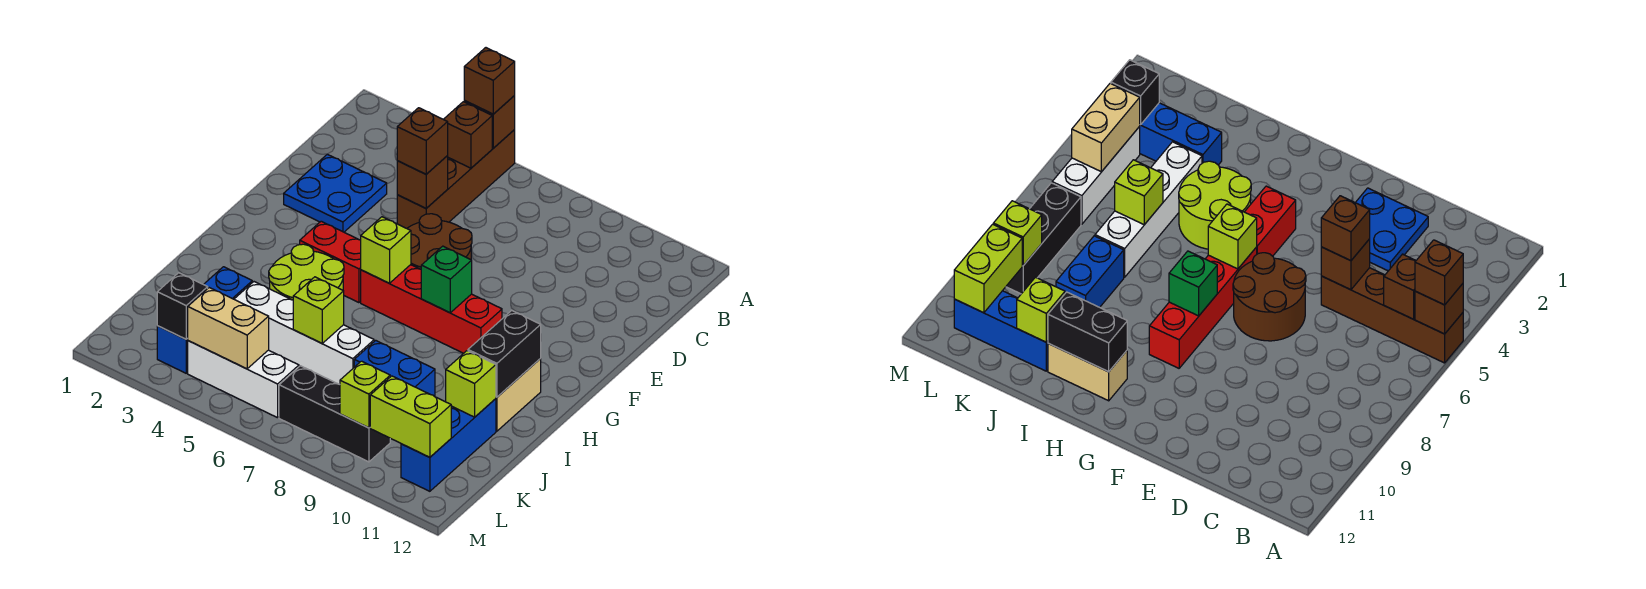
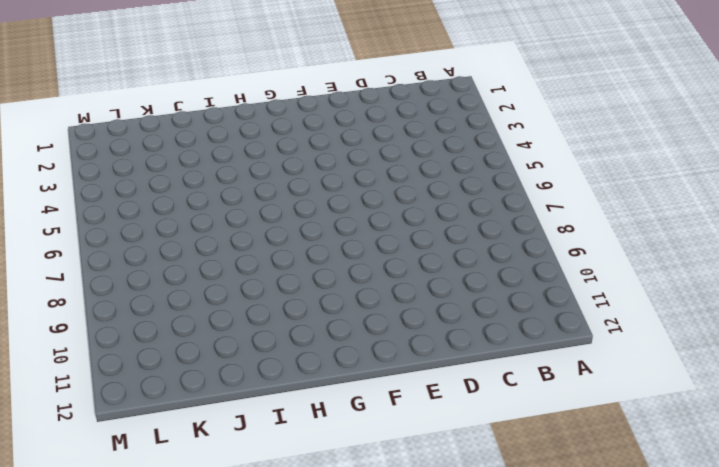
none -> brown brick A5:D5 level 1
none -> blue plate D2:E3 level 1
none -> brown round brick E6:F7 level 1

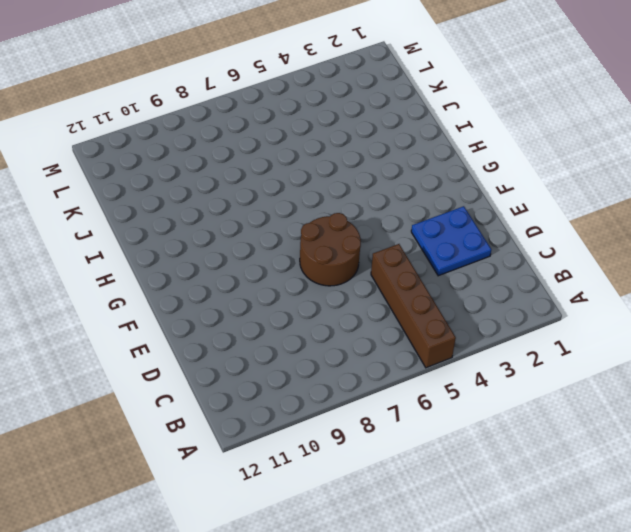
none -> red brick G4:G5 level 1
none -> red brick G6:G9 level 1
none -> lime round brick H4:I5 level 1

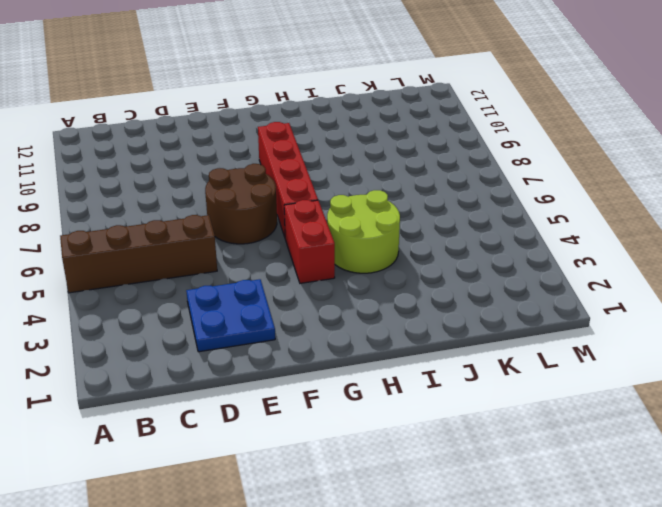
none -> tan brick H11:I11 level 1
none -> blue brick J3:L3 level 1
none -> white brick J4:J7 level 1

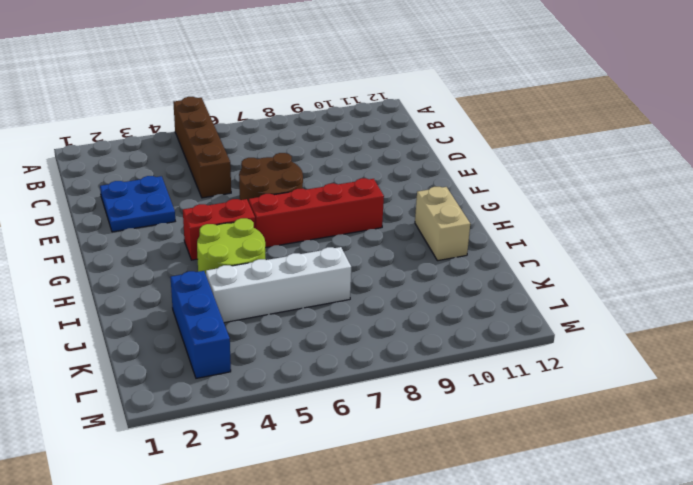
none -> blue brick J8:J9 level 1
none -> blue brick J11:L11 level 1
none -> white brick L4:L6 level 1

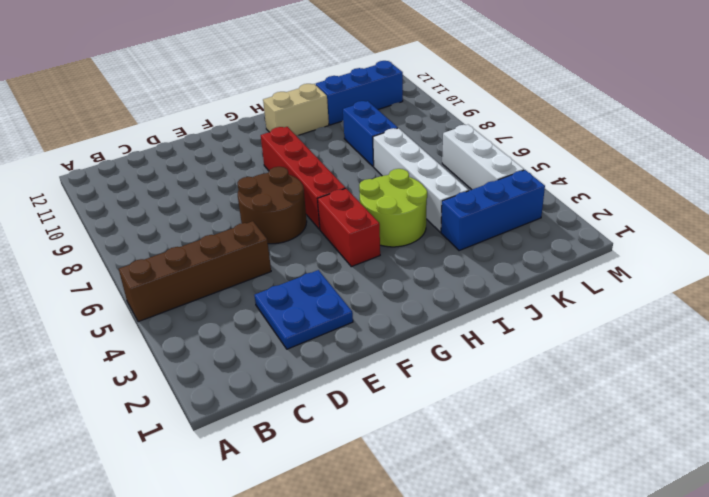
none -> black brick L7:L9 level 1
none -> brown brick A5 level 2
none -> brown brick B5 level 2

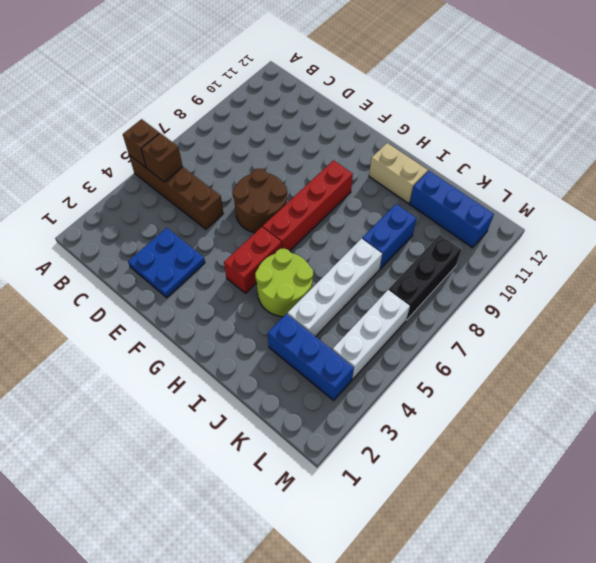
none -> brown brick D5 level 2
none -> lime brick G6 level 2
none -> green brick G8 level 2

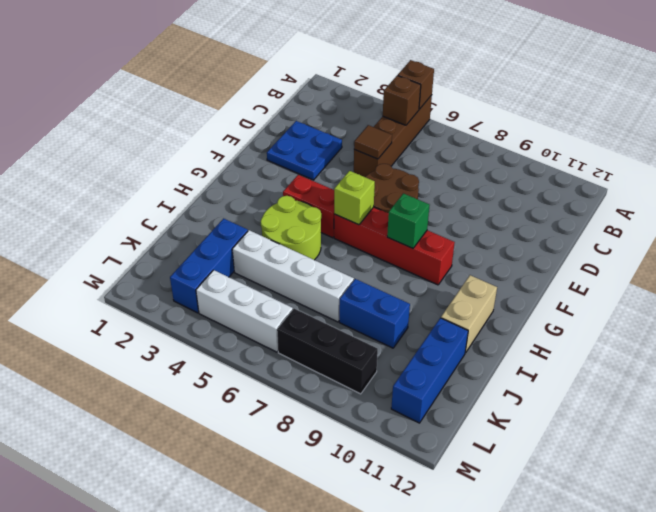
brown tile D5 level 2 -> brown brick D5 level 2
none -> black brick H11:I11 level 2
none -> lime brick J6 level 2
none -> lime brick J11 level 2

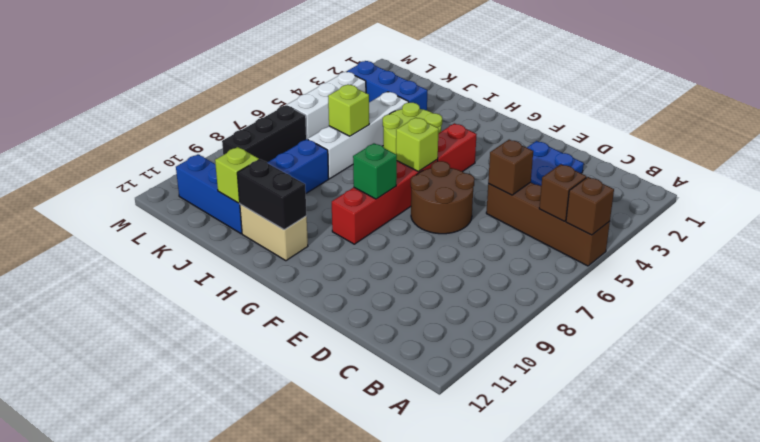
none -> black brick L3 level 2
none -> tan brick L4:L5 level 2
none -> lime brick L9 level 2

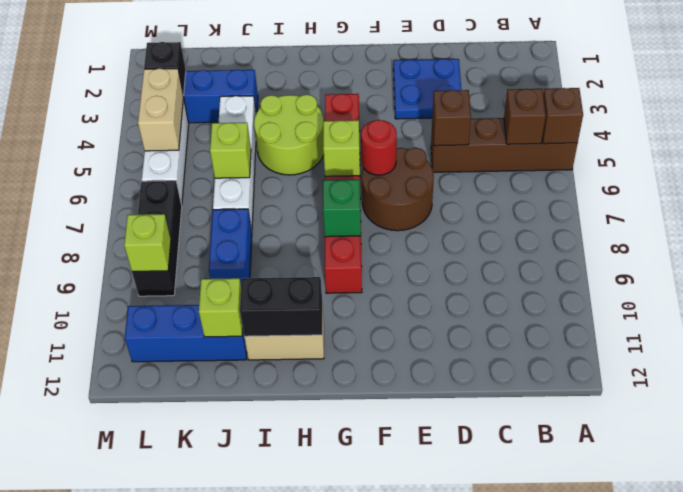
red round brick F6 level 2 -> none
none -> lime brick L10:L11 level 2
none -> brown brick A5 level 3
none -> brown brick D5 level 3

